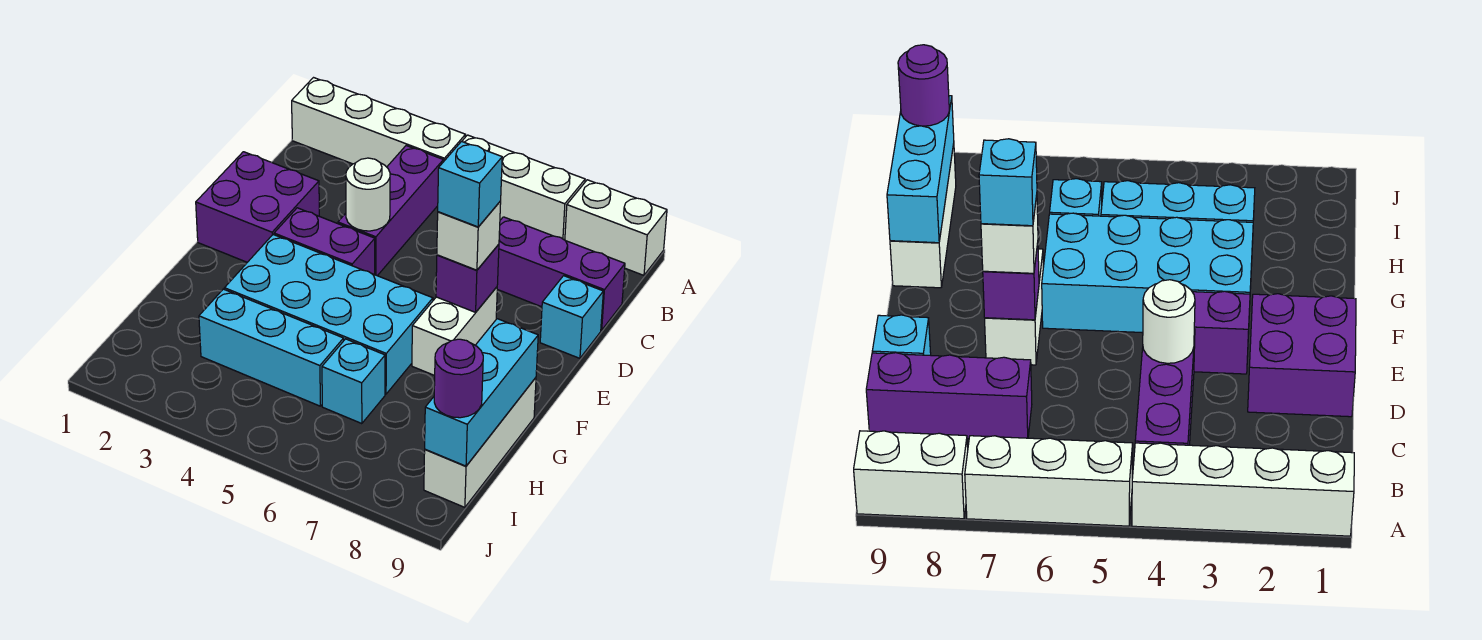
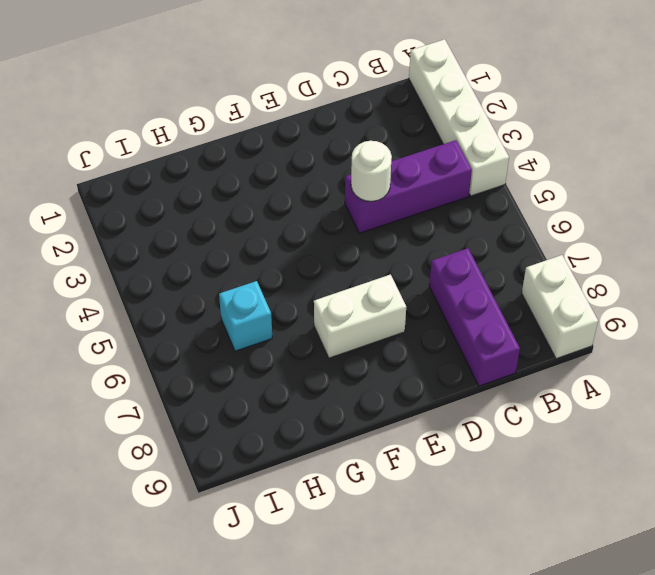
none -> white brick A5:A7 level 1
none -> purple brick D1:E2 level 1
none -> cyan brick D9 level 1

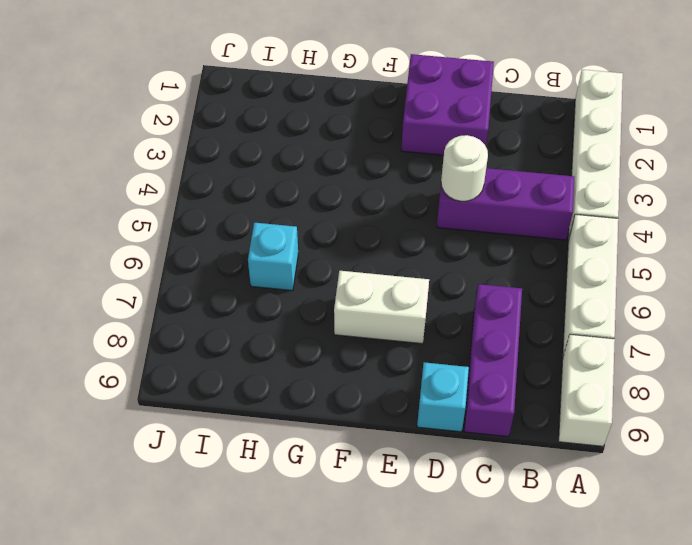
none -> purple brick E3:E4 level 1
none -> cyan brick F3:G6 level 1
none -> white brick G9:I9 level 1

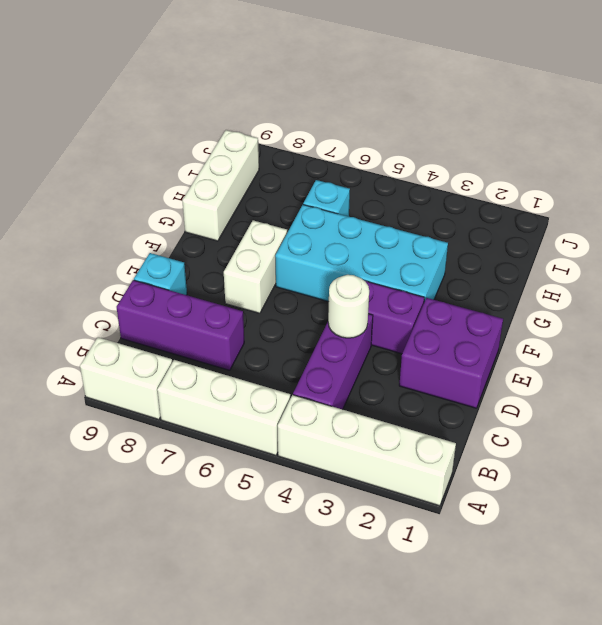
none -> cyan brick H3:H5 level 1
none -> purple brick E7 level 2
none -> cyan brick G9:I9 level 2

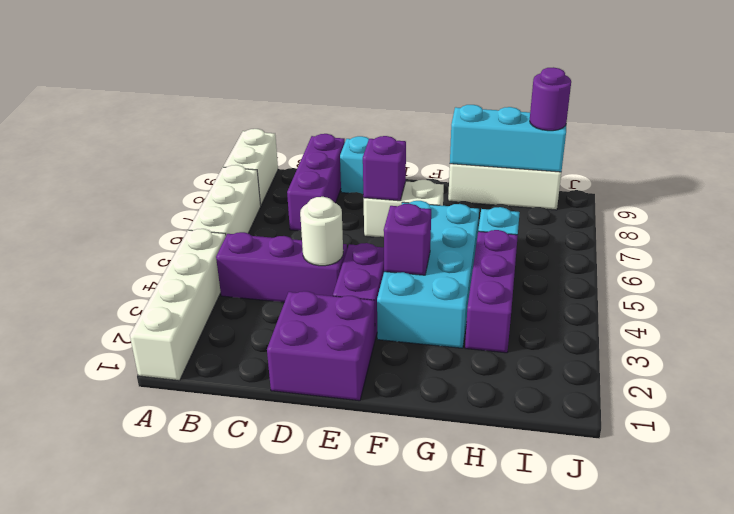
purple brick F4 level 2 -> none
purple brick H3:H5 level 1 -> cyan brick H3:H5 level 1
none -> white brick E7 level 3
none -> cyan brick E7 level 4

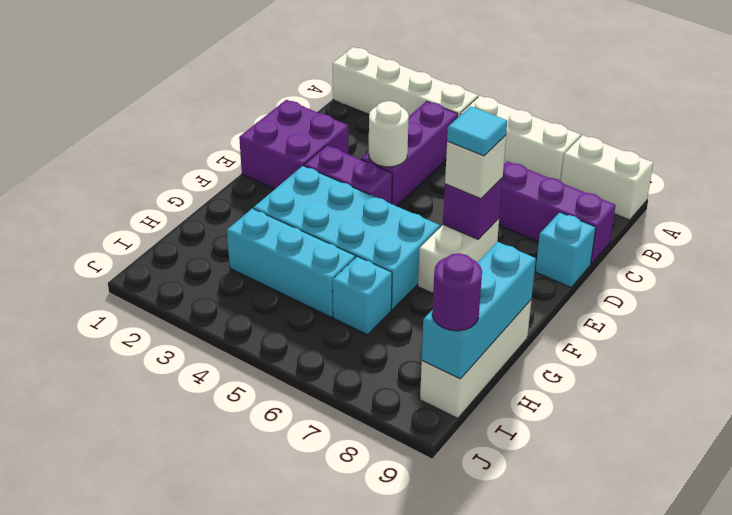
cyan tile E7 level 4 -> cyan brick E7 level 4

